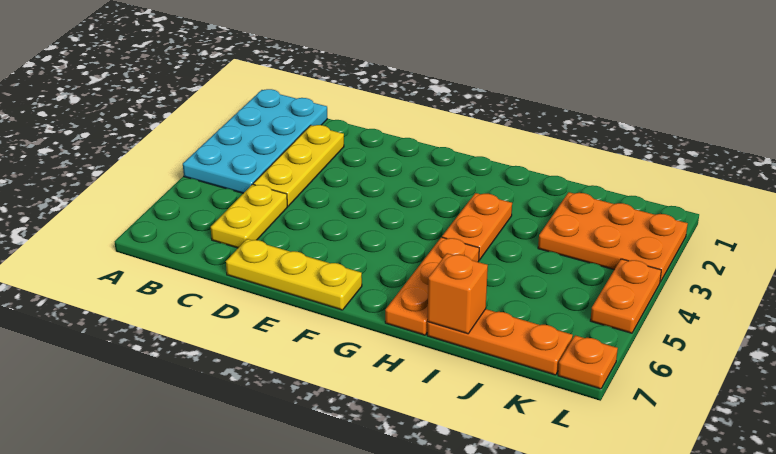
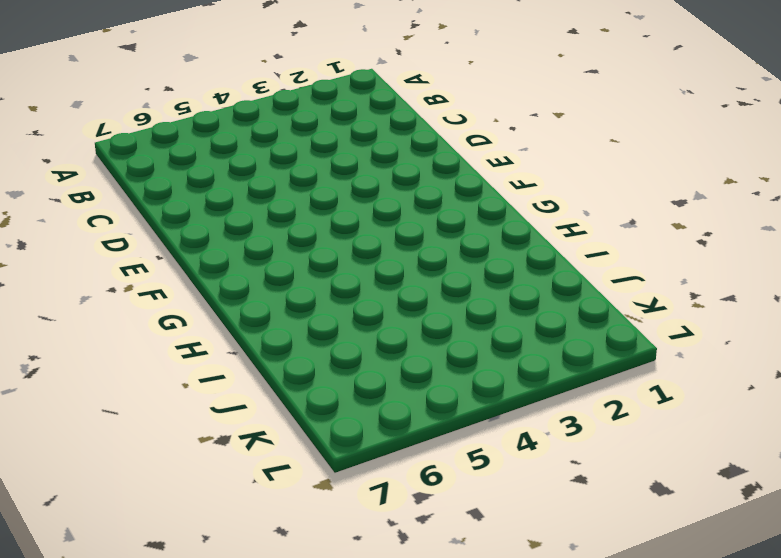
none -> cyan plate A1:B4 level 1
none -> yellow plate C2:C4 level 1

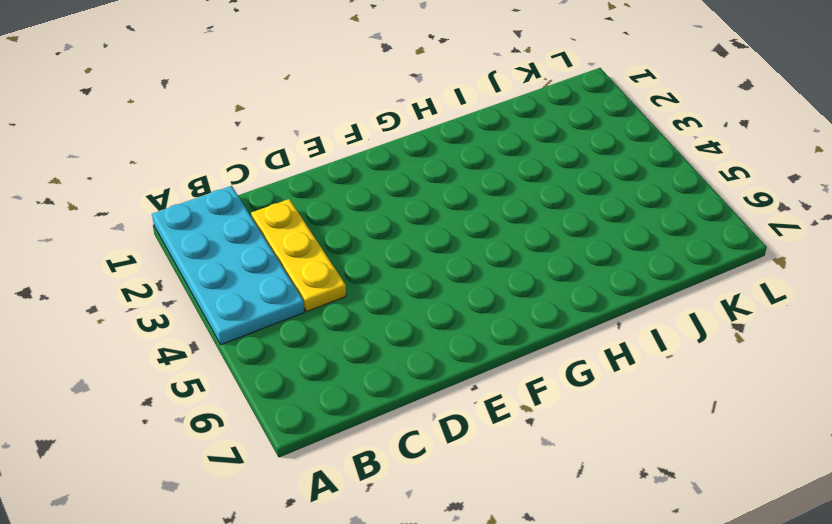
none -> yellow plate C5:C6 level 1
none -> yellow plate D7:F7 level 1

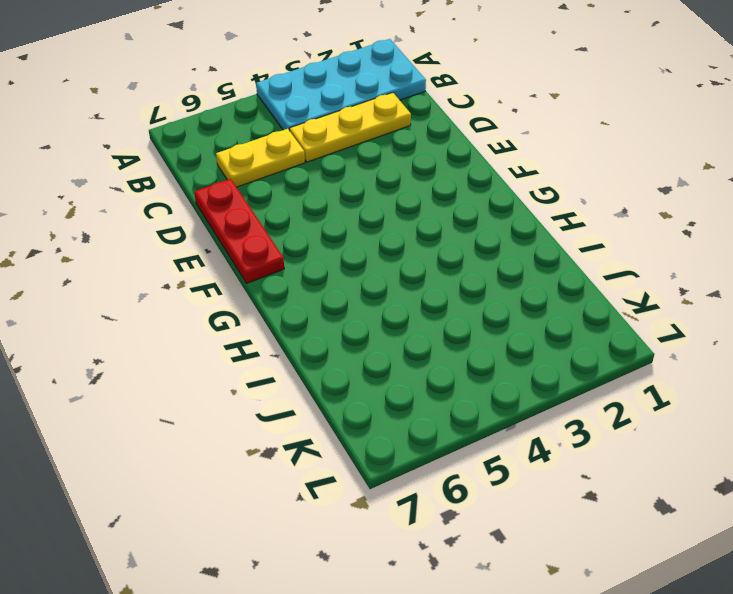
red plate D7:F7 level 1 -> yellow plate D7:F7 level 1
none -> orange plate H3:H4 level 1
none -> orange plate H5:H7 level 1

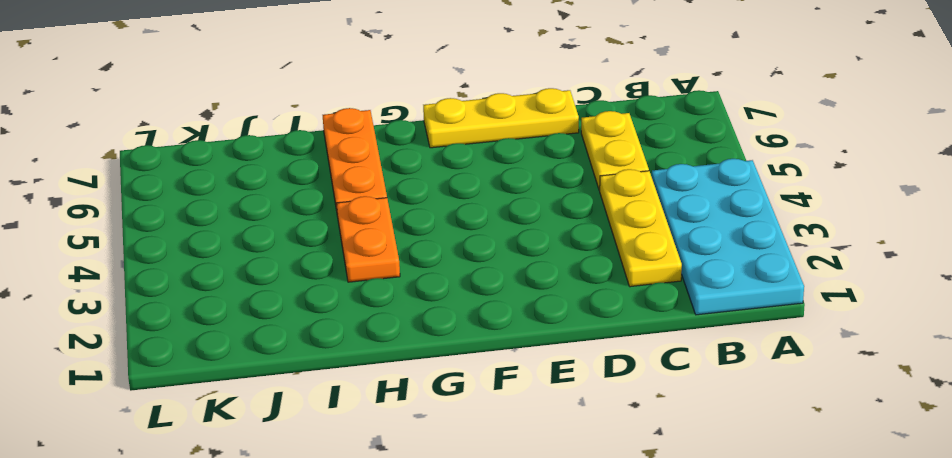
none -> orange plate I7:K7 level 1
none -> orange plate J2:L3 level 1

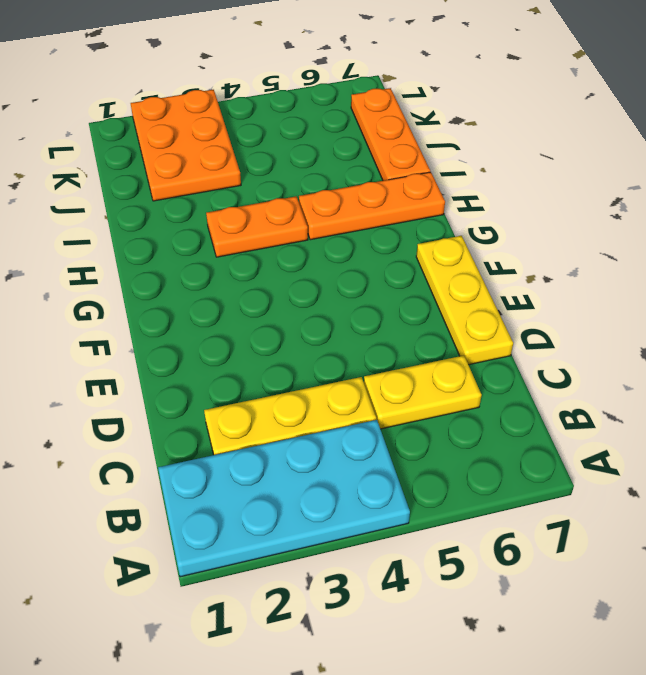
none -> orange plate L4:L5 level 1
none -> orange plate L7 level 1

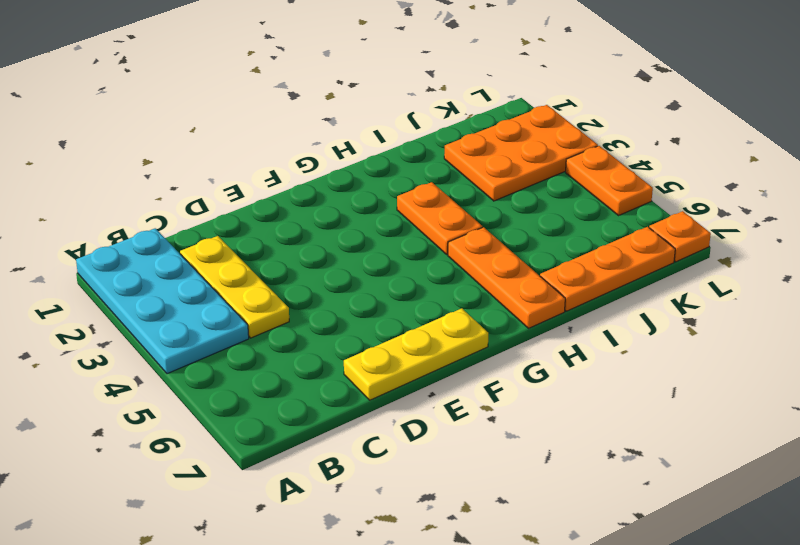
none -> yellow plate C5:C6 level 1
none -> orange brick I7 level 2

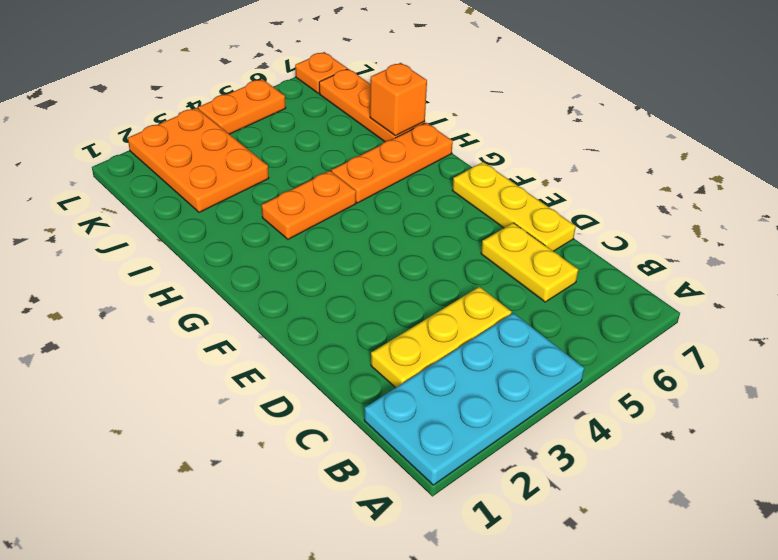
yellow plate C6:D6 level 1 -> yellow plate C5:C6 level 1

